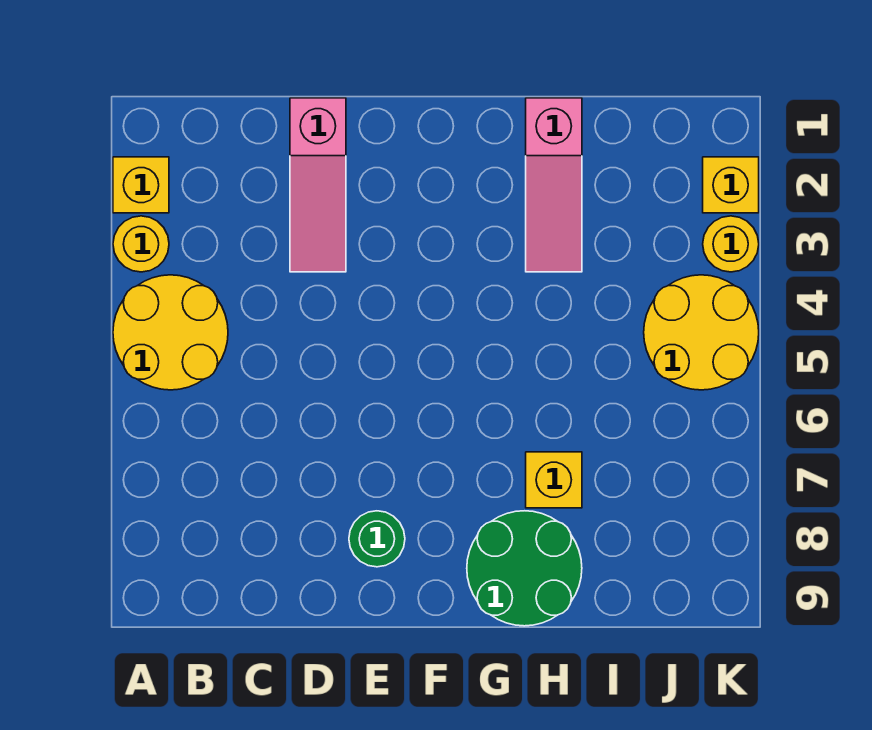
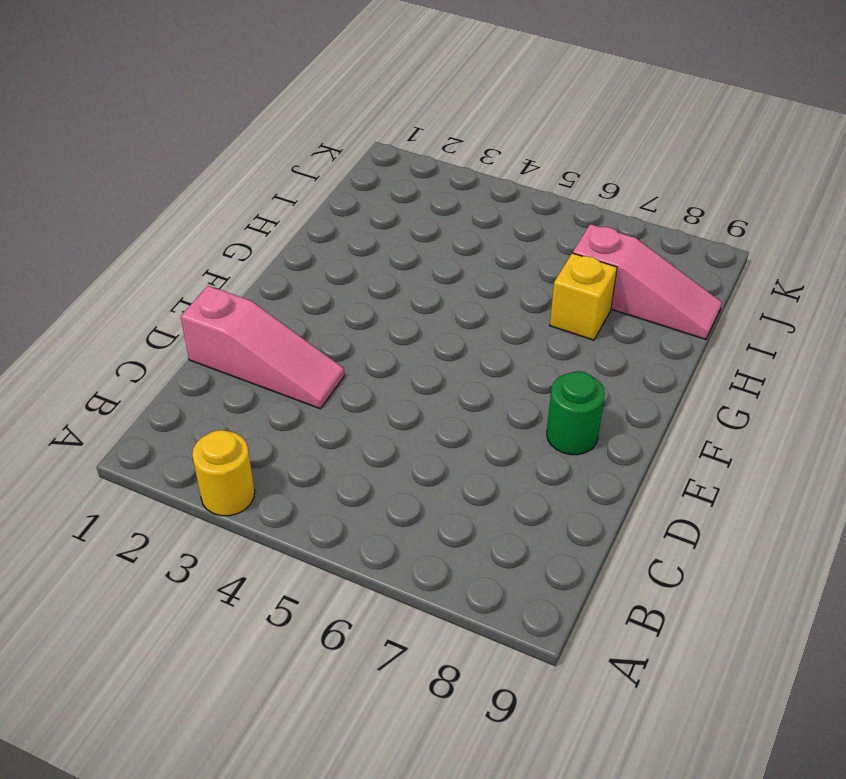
pink slope I7:I9 level 1 top 7 -> pink slope H1:H3 level 1 top 1
none -> yellow brick A2 level 1
none -> yellow round brick A4:B5 level 1

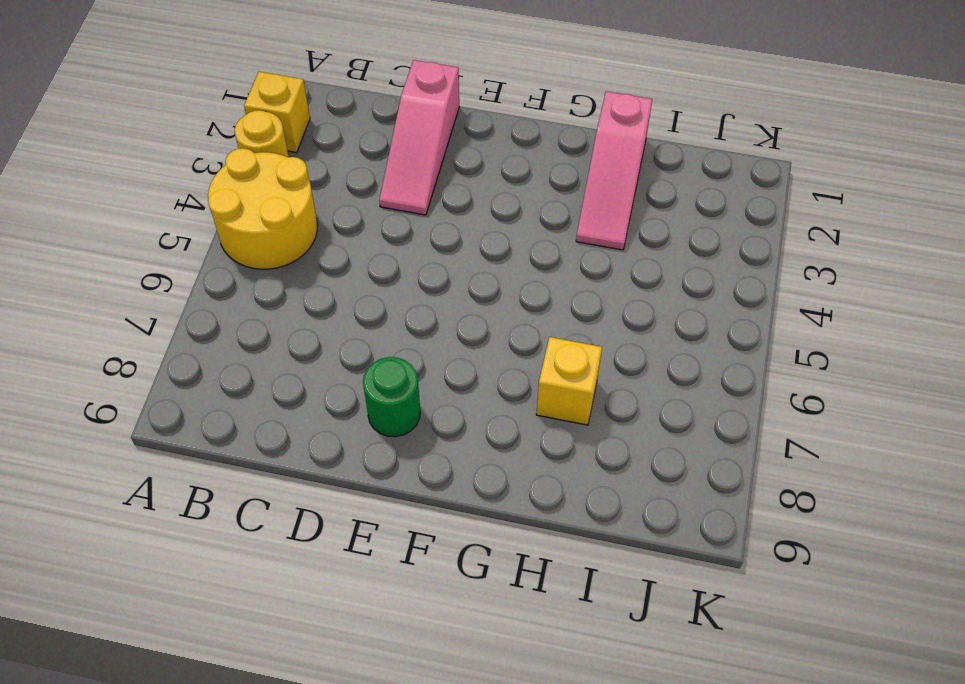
none -> green round brick G8:H9 level 1
none -> yellow round brick J4:K5 level 1

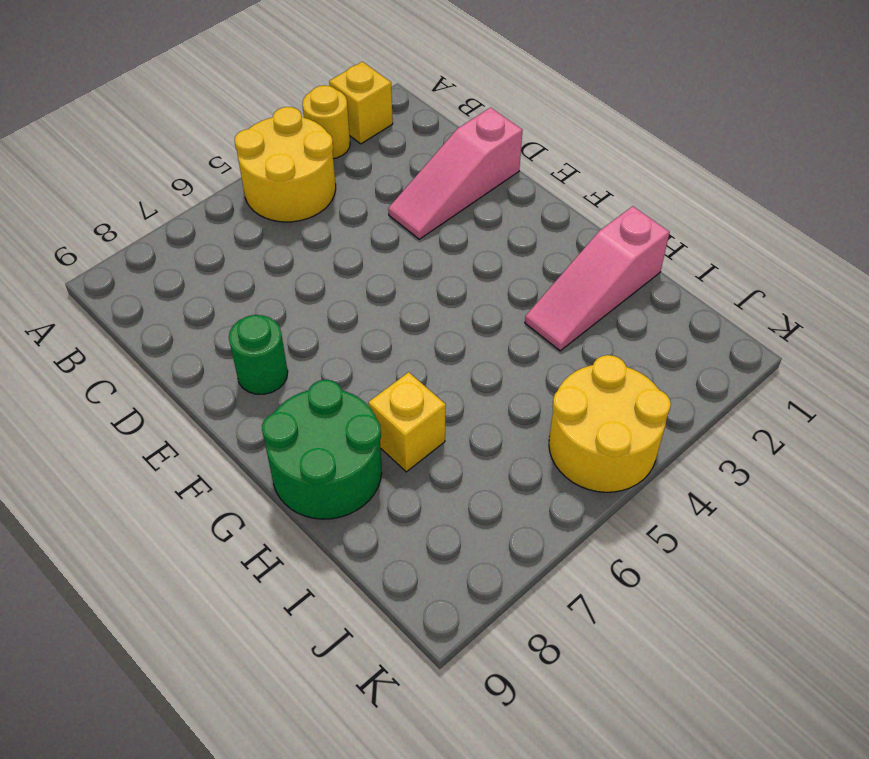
none -> yellow brick K2 level 1
none -> yellow round brick K3 level 1

